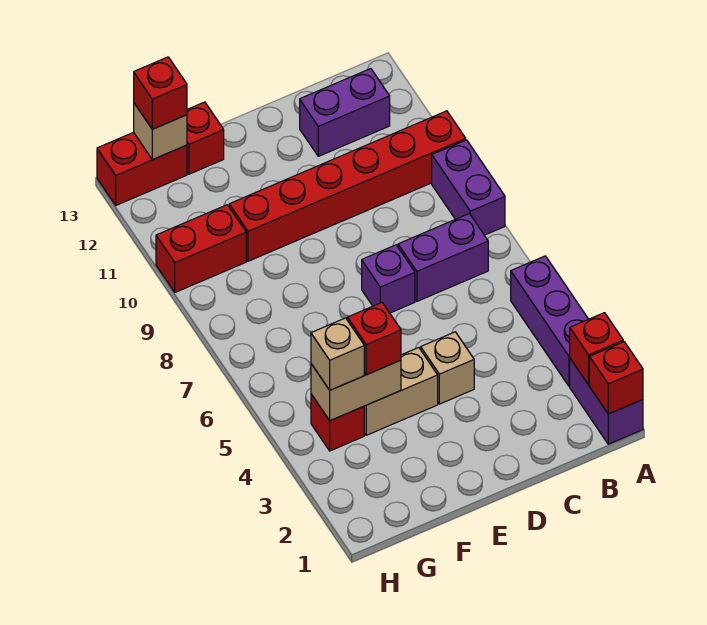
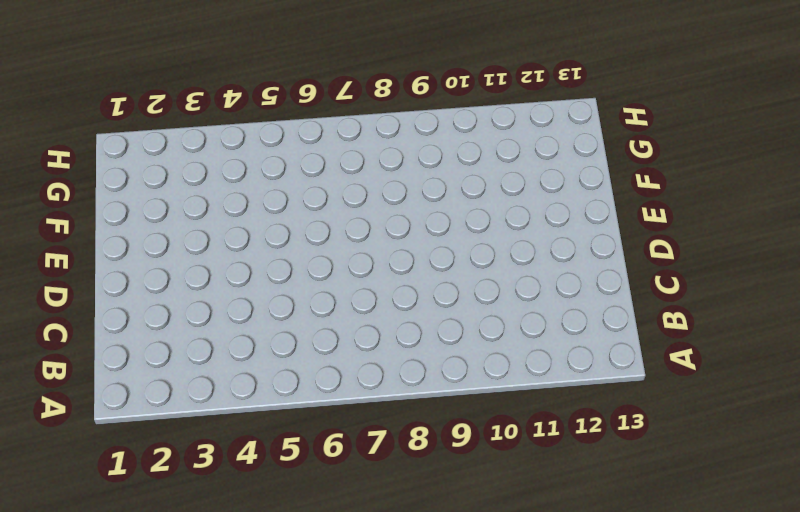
none -> purple brick A1:A2 level 1
none -> purple brick A3:A5 level 1
none -> purple brick A8:A9 level 1

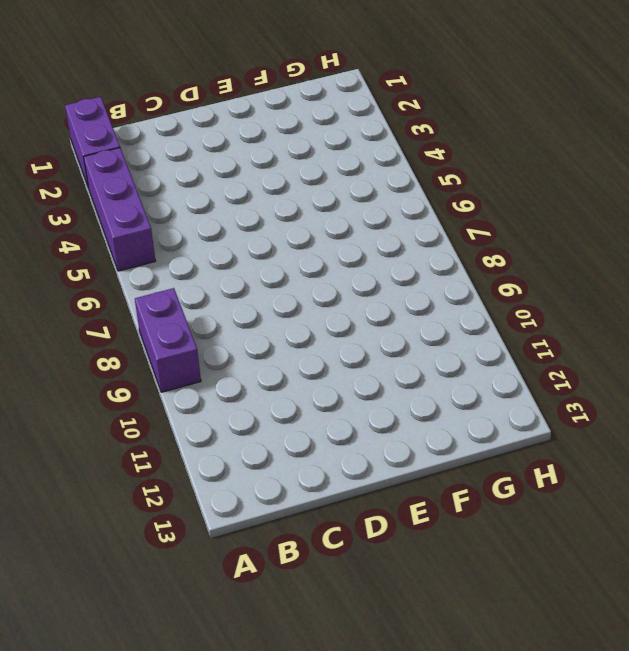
none -> red brick A10:F10 level 1
none -> purple brick B7:C7 level 1
none -> purple brick B12:C12 level 1

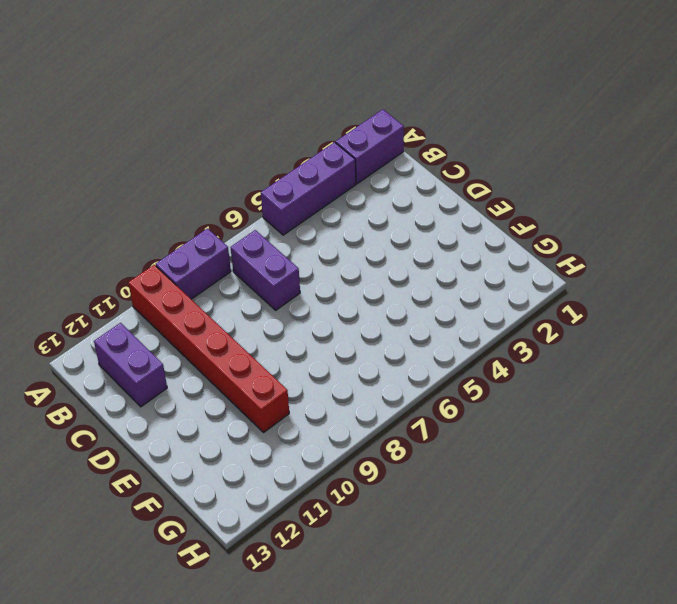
none -> tan brick D4 level 1
none -> purple brick D7 level 1
none -> tan brick E4:F4 level 1

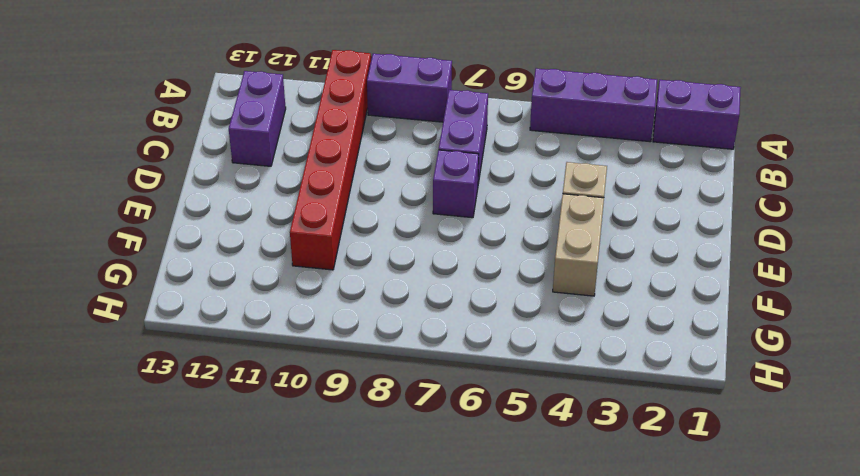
none -> red brick F13 level 1
none -> red brick G4 level 1
none -> red brick G10:H10 level 1

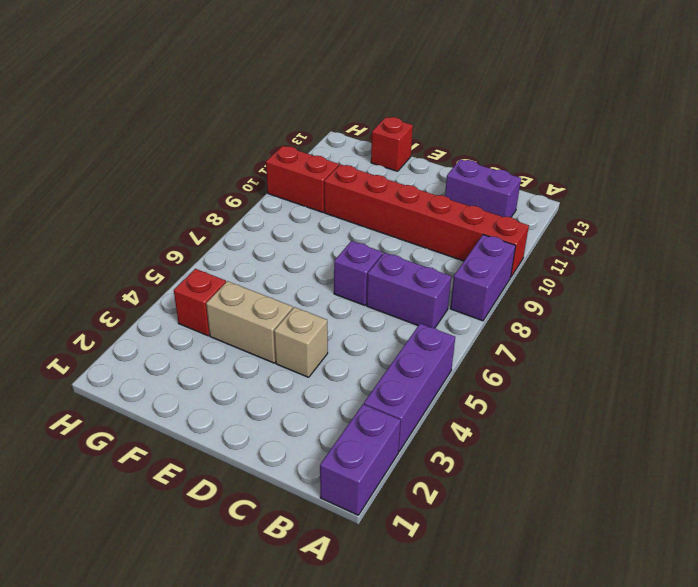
none -> red brick G13:H13 level 1
none -> red brick A1 level 2
none -> red brick A2 level 2

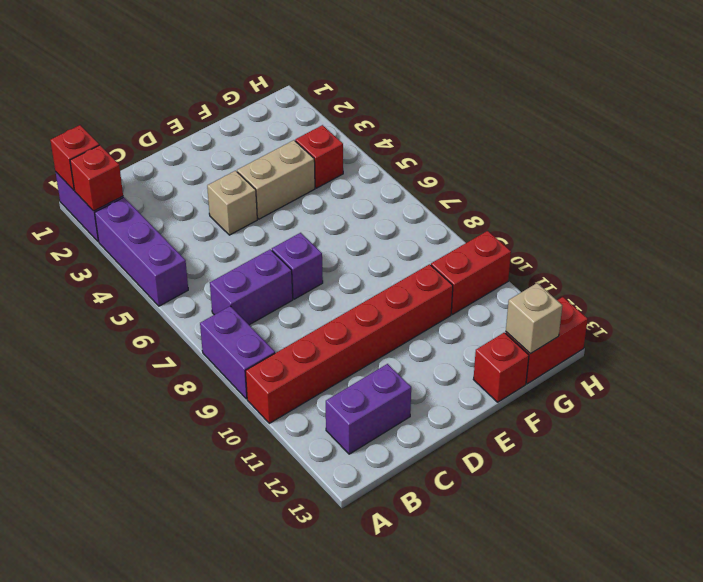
none -> tan brick F4:G4 level 2
none -> red brick F4 level 3
none -> tan brick G4 level 3

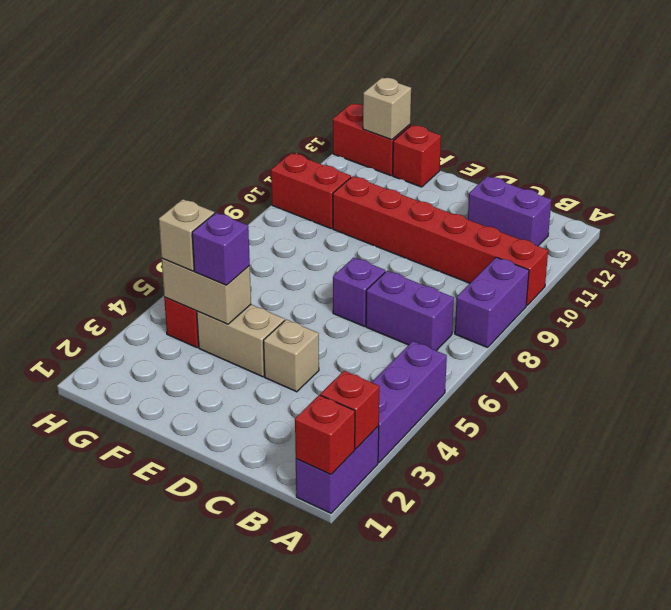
purple brick F4 level 3 -> red brick F4 level 3
none -> red brick G13 level 3

